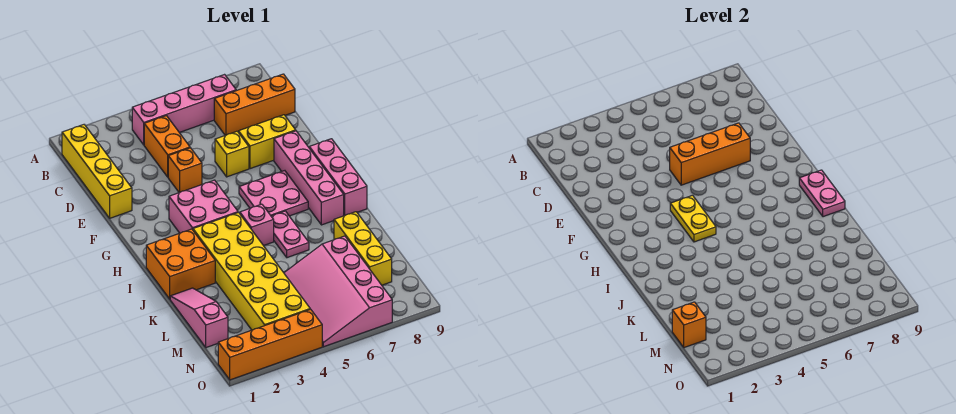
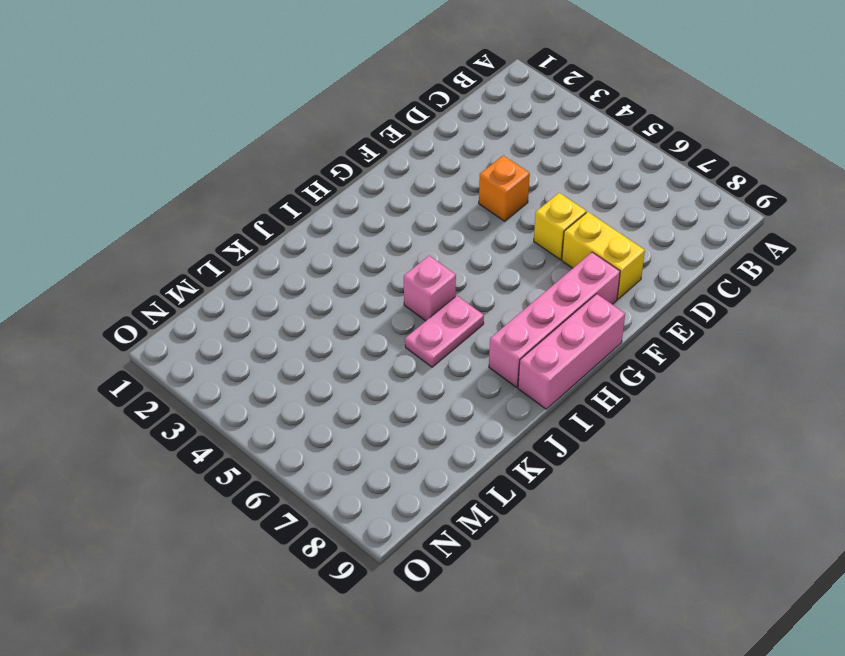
none -> yellow brick B1:E1 level 1
none -> pink brick B4:B7 level 1
none -> orange brick C4:D4 level 1

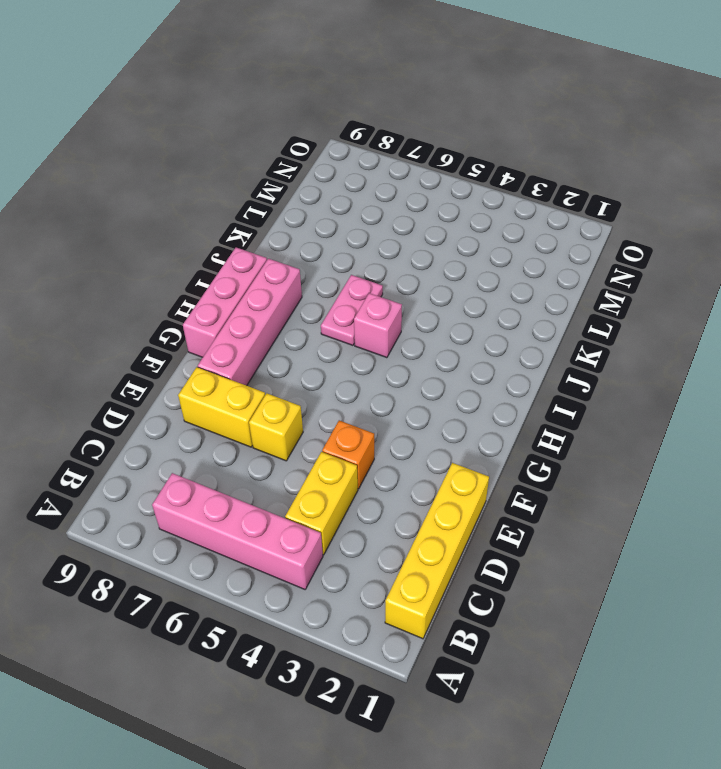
yellow brick C4:D4 level 1 -> orange brick C4:D4 level 1
none -> orange brick C7:C9 level 1
none -> pink brick G3:H4 level 1
none -> pink plate G6:H7 level 1

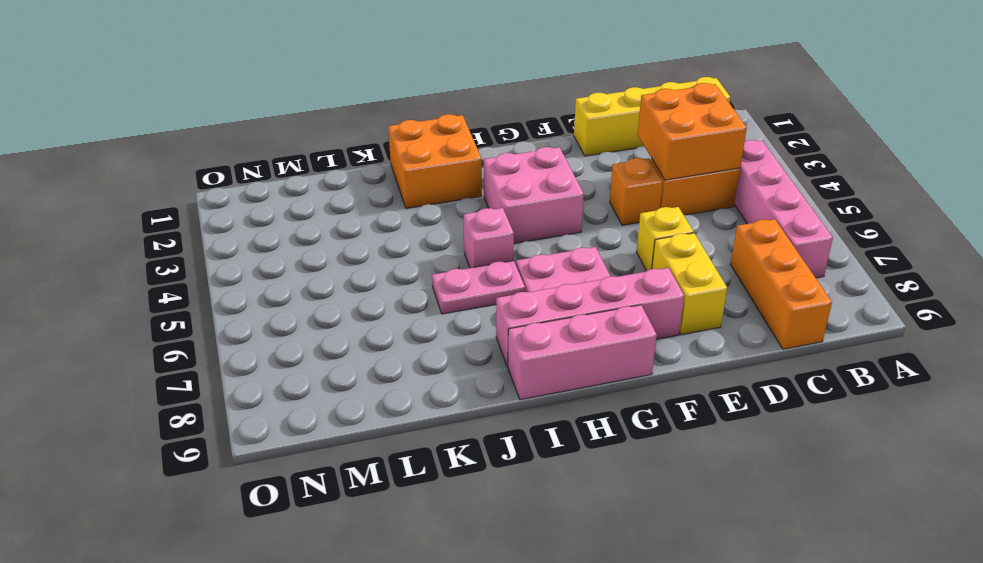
orange brick C3:D4 level 2 -> none
none -> yellow brick I3:N4 level 1
none -> pink slope K1:M1 level 1 top M
none -> yellow brick K8:M8 level 1

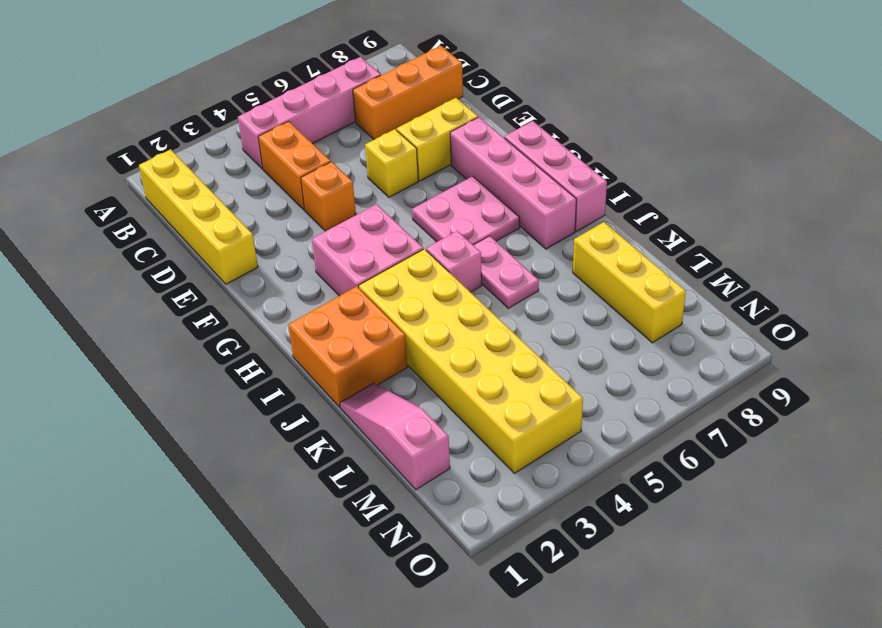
none -> pink slope L5:O7 level 1 top 7
none -> orange brick O1:O4 level 1
none -> orange brick E5:E7 level 2

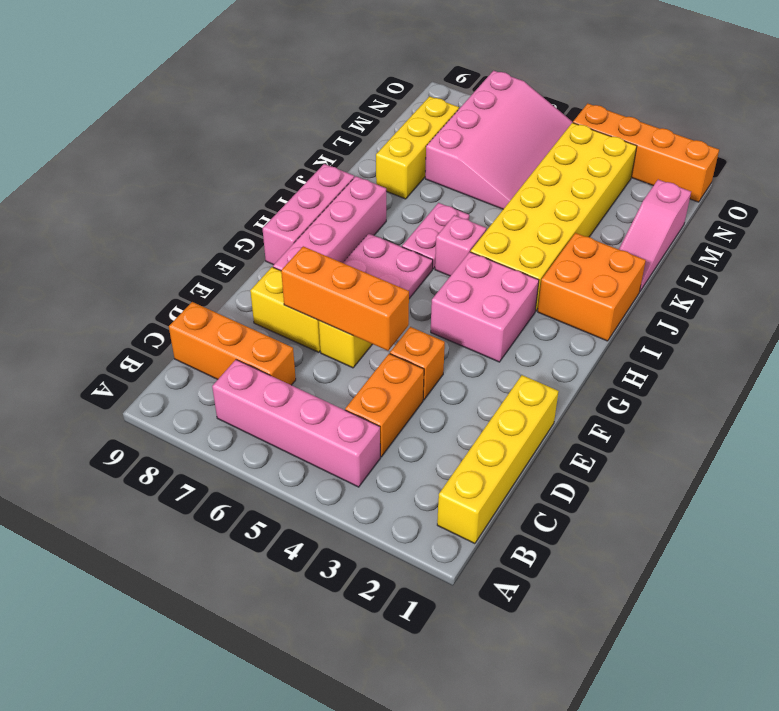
none -> yellow plate G4:H4 level 2
none -> pink plate H9:I9 level 2
none -> orange brick M1 level 2

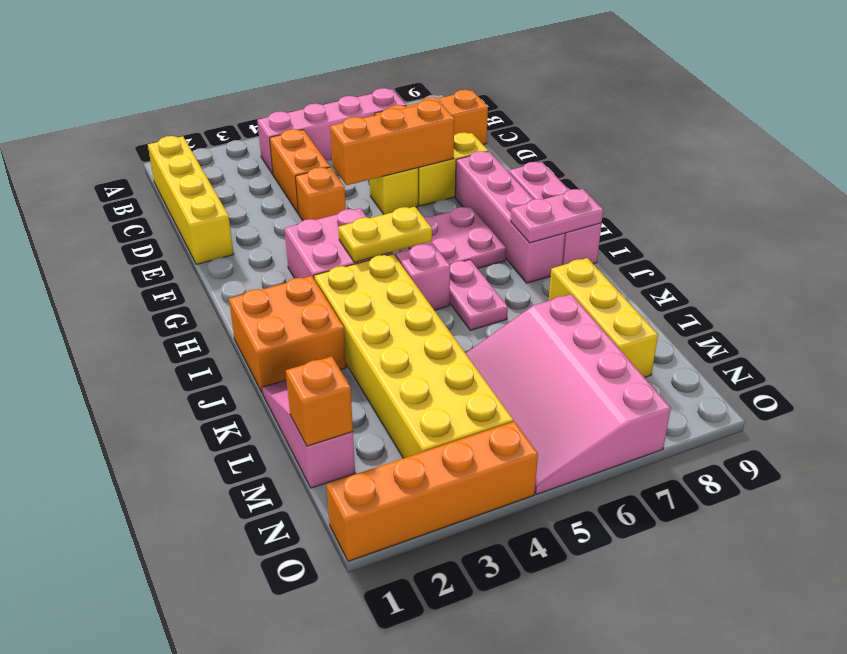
yellow plate H4:H5 level 2 -> yellow plate G4:H4 level 2
pink plate I8:I9 level 2 -> pink plate H9:I9 level 2

